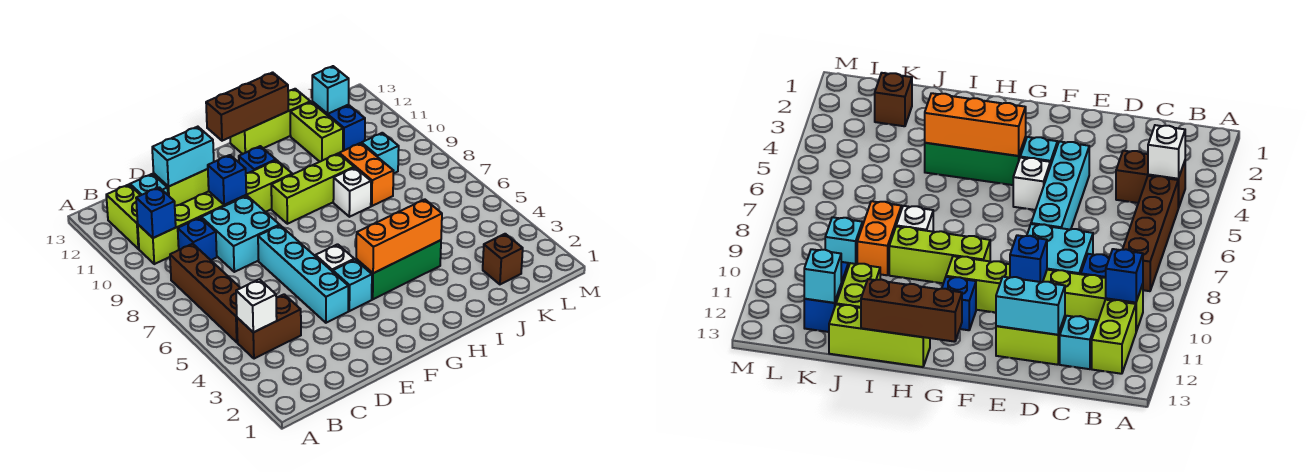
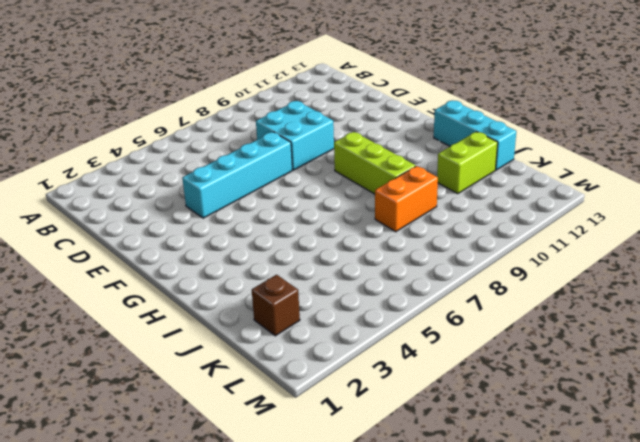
cyan brick H13:J13 level 1 -> lime brick H13:J13 level 1
none -> brown brick B4:C4 level 1
none -> brown brick B5:B8 level 1
none -> lime brick B10:G10 level 1

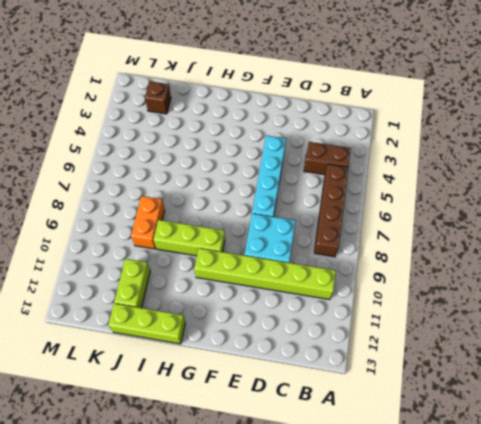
none -> lime brick B11:B12 level 1
none -> blue brick C9 level 1
none -> cyan brick C12 level 1

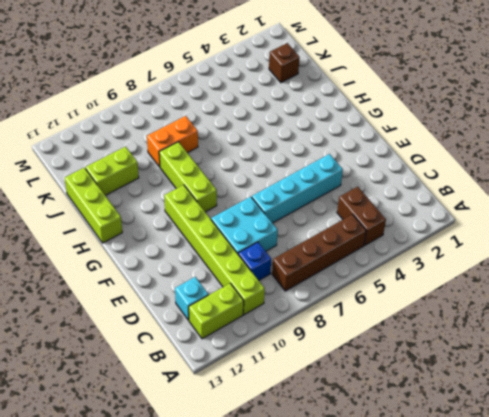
none -> lime brick D12:E12 level 1
none -> cyan brick F4 level 1
none -> white brick F5 level 1

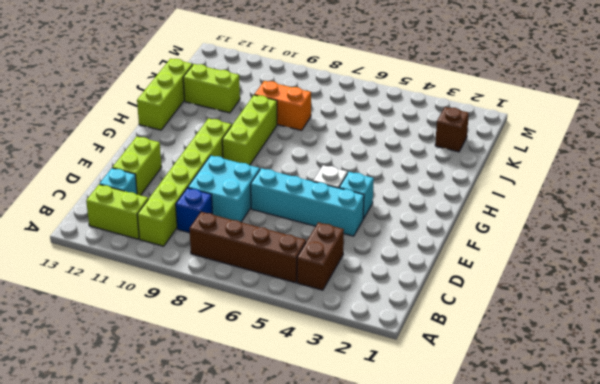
none -> green brick G4:I4 level 1
none -> blue brick G11 level 1
none -> white brick I8 level 1

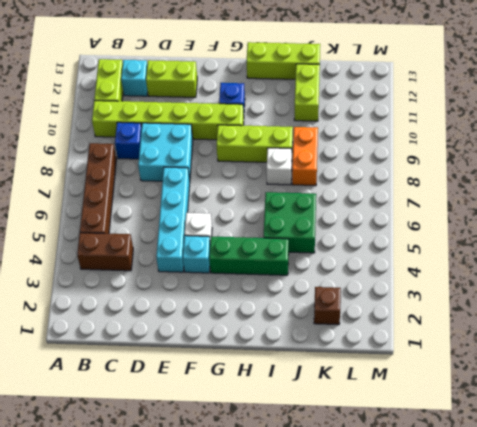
green brick I5:J6 level 1 -> none
none -> cyan brick K9 level 1
none -> blue brick K11:K12 level 1
none -> white brick B4 level 2

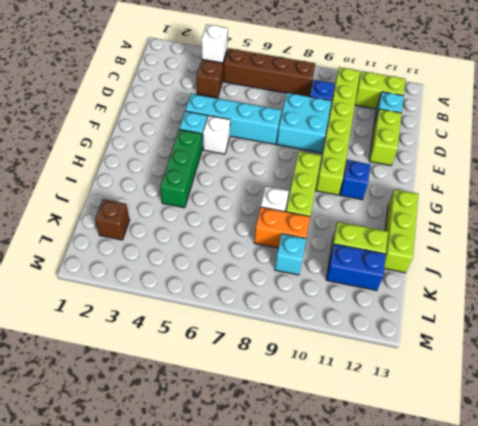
none -> blue brick B10 level 2
none -> cyan brick D12:E12 level 2
none -> blue brick E10 level 2

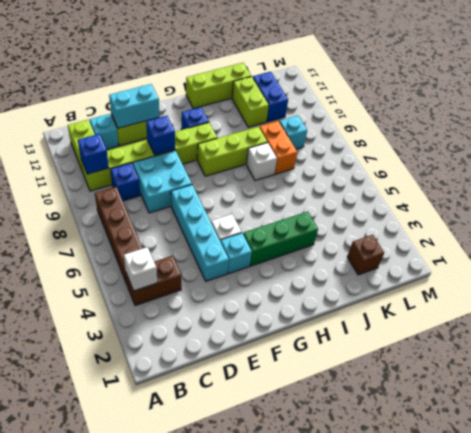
none -> orange brick G4:I4 level 2
none -> brown brick G13:I13 level 2
none -> cyan brick K12 level 2

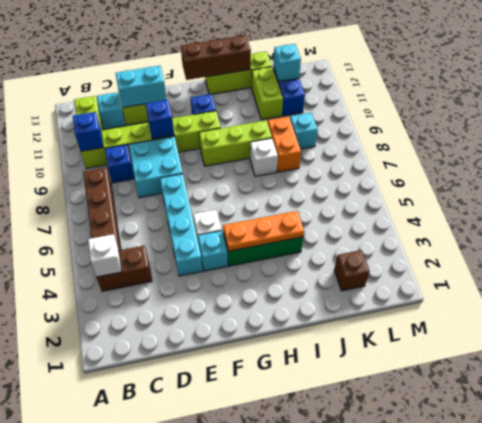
orange plate G4:I4 level 2 -> orange brick G4:I4 level 2

